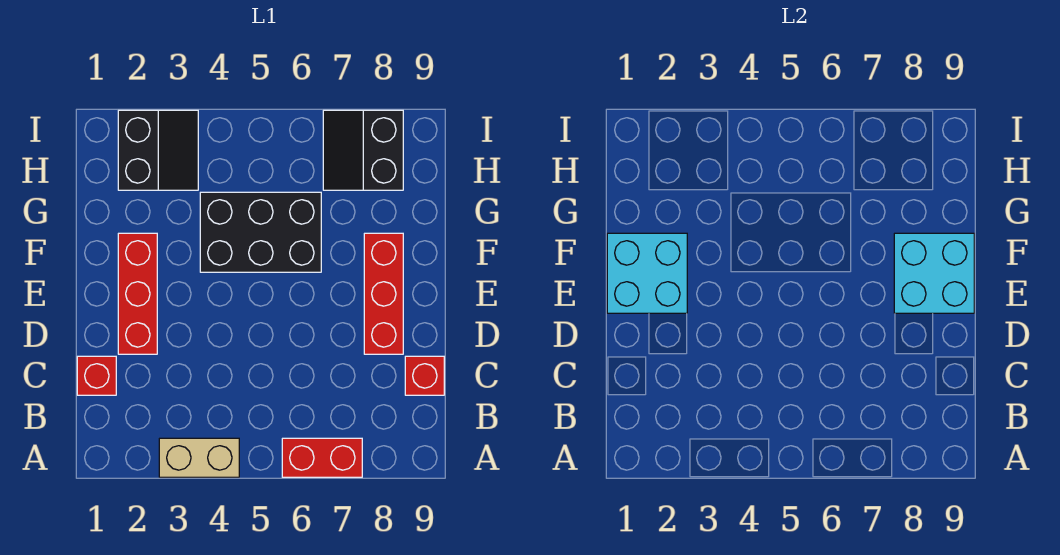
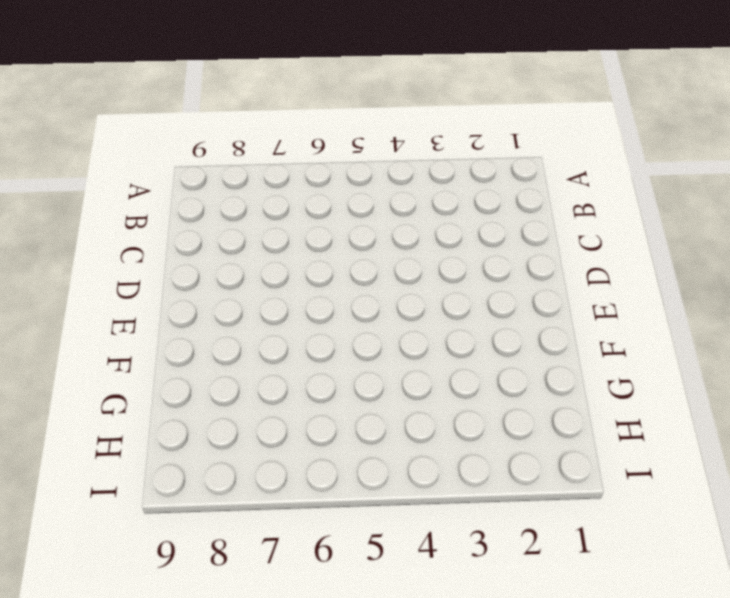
none -> tan brick A3:A4 level 1
none -> red brick A6:A7 level 1

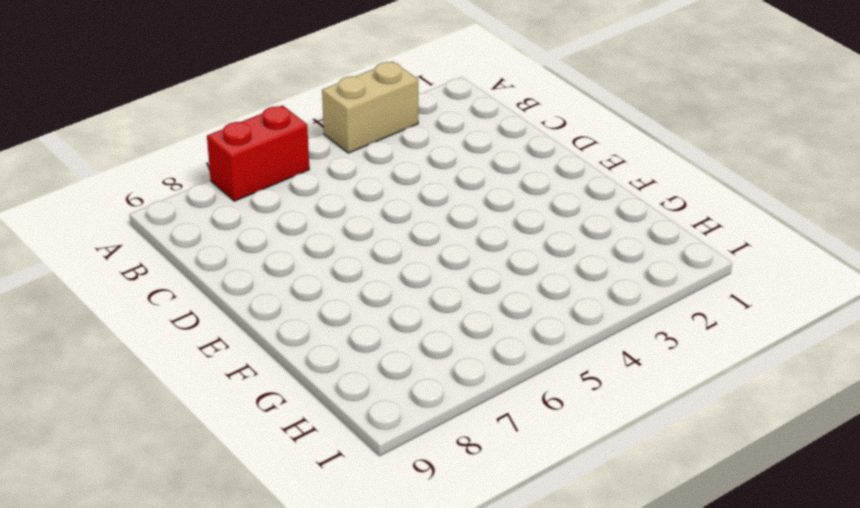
none -> red brick C1 level 1
none -> red brick C9 level 1

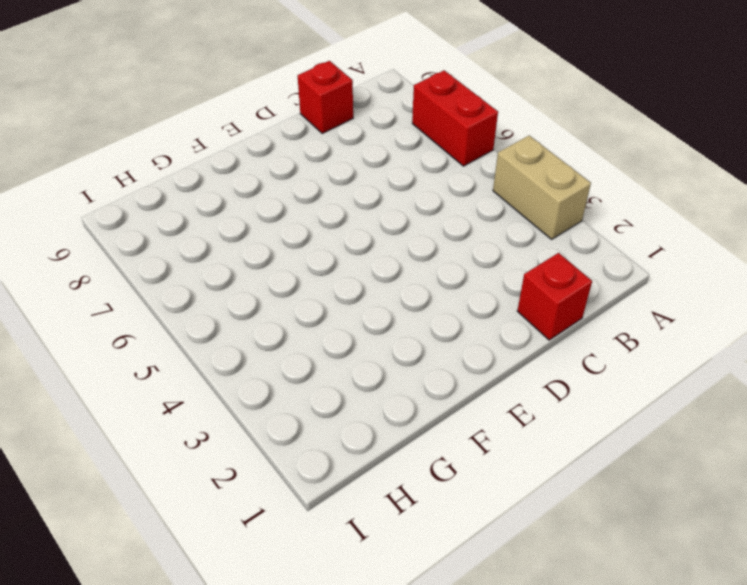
none -> red brick D2:F2 level 1
none -> red brick D8:F8 level 1

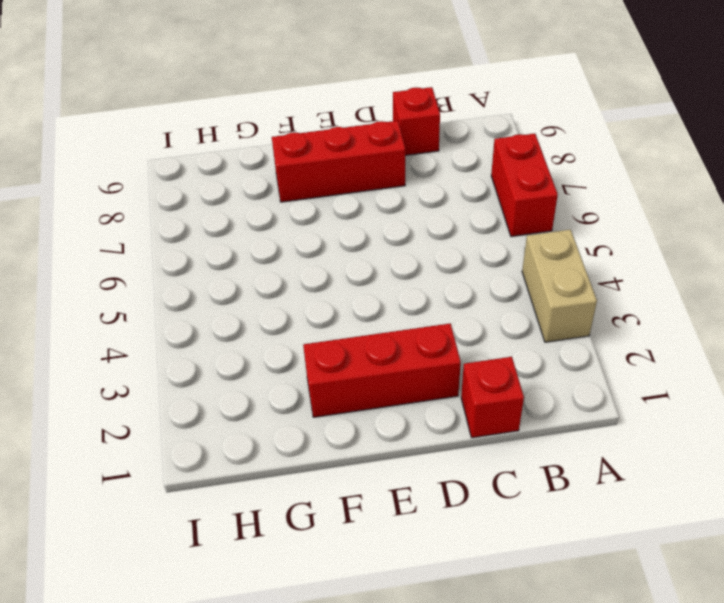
none -> black brick F4:G6 level 1
none -> black slope H2:I3 level 1 top 2

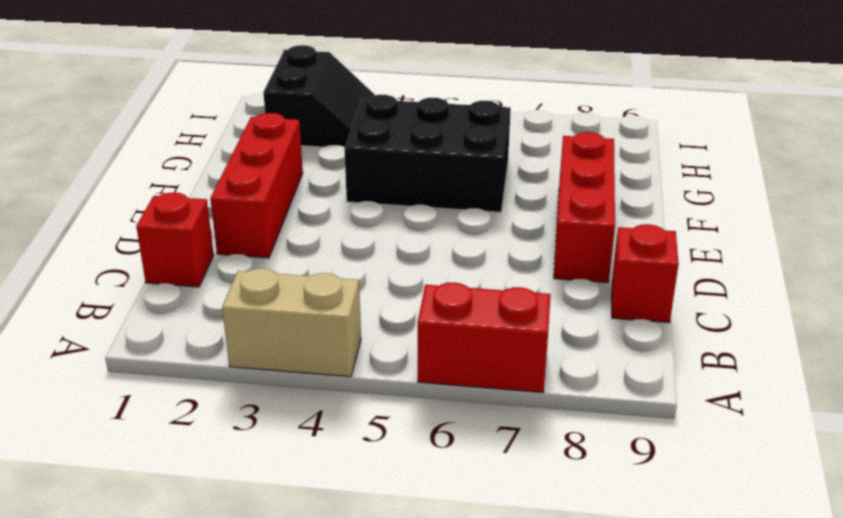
none -> black slope H7:I8 level 1 top 8
none -> cyan brick E1:F2 level 2

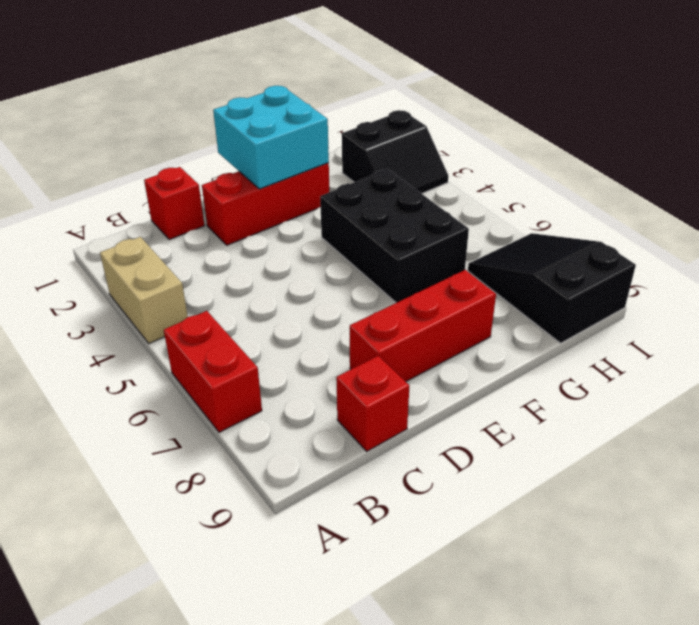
black slope H7:I9 level 1 top 9 -> black slope H7:I8 level 1 top 8
none -> cyan brick E8:F9 level 2

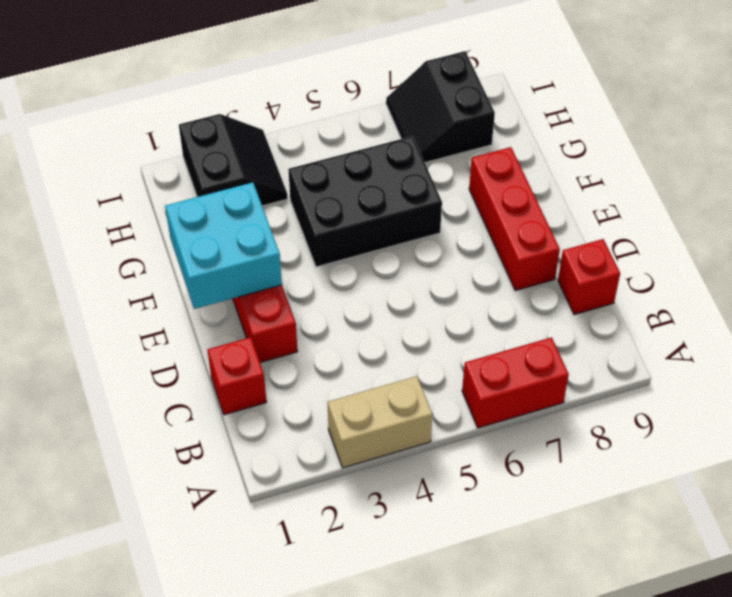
none -> cyan brick E8:F9 level 2

